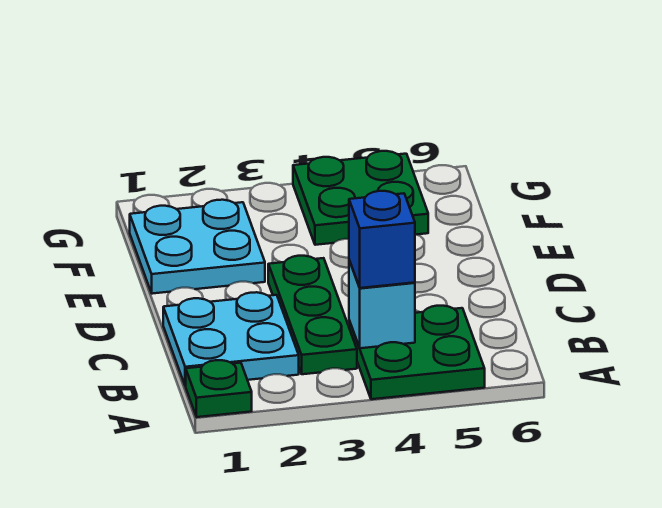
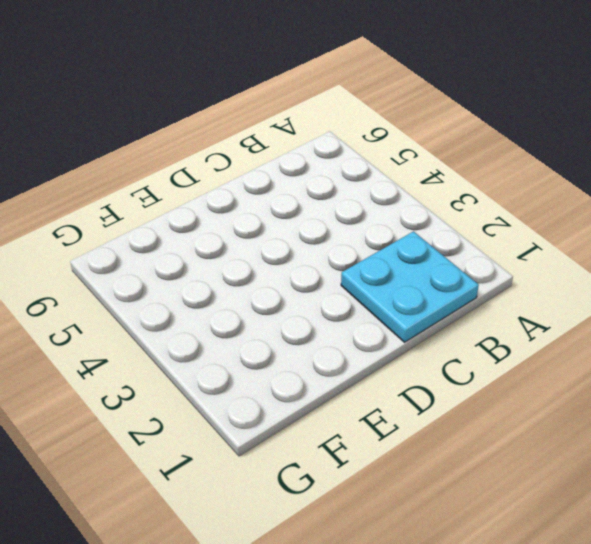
none -> green plate A1 level 1
none -> green plate A4:B5 level 1

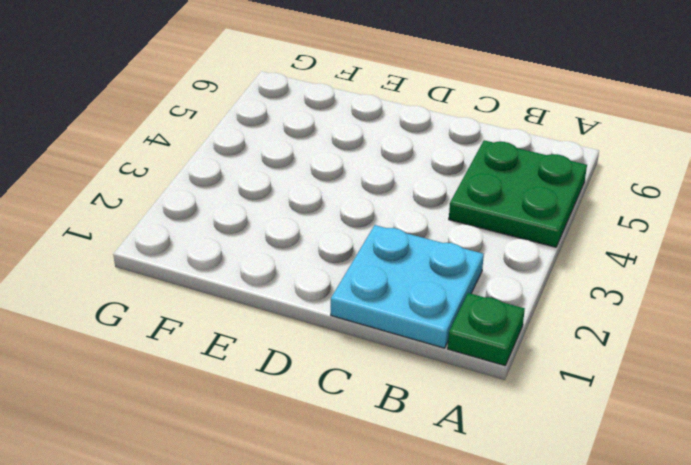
none -> green plate B3:D3 level 1
none -> cyan plate E1:F2 level 1

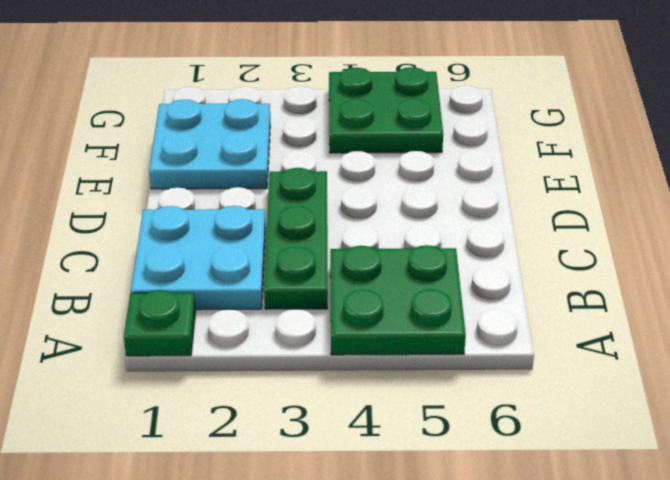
none -> cyan brick B4 level 2
none -> blue brick B4 level 3

